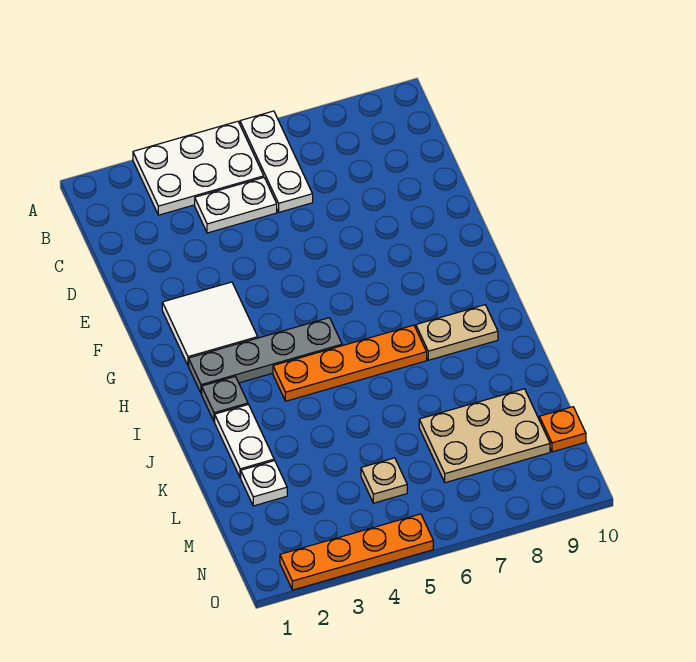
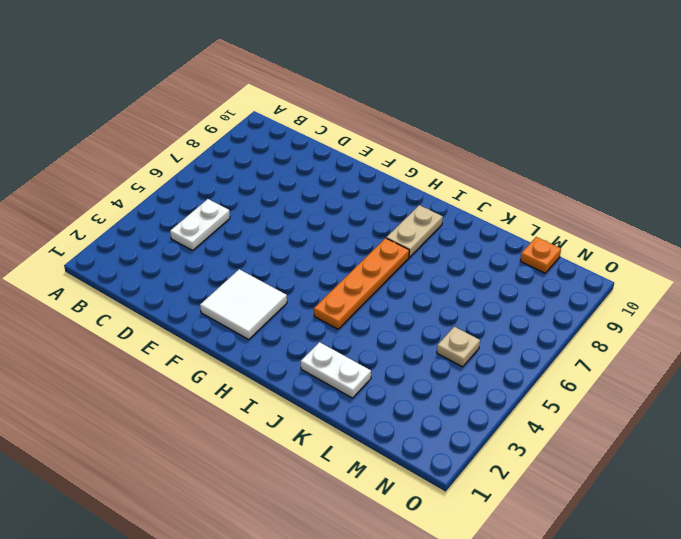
none -> white plate A3:B5 level 1
none -> white plate A6:C6 level 1
none -> grey plate H2:H5 level 1

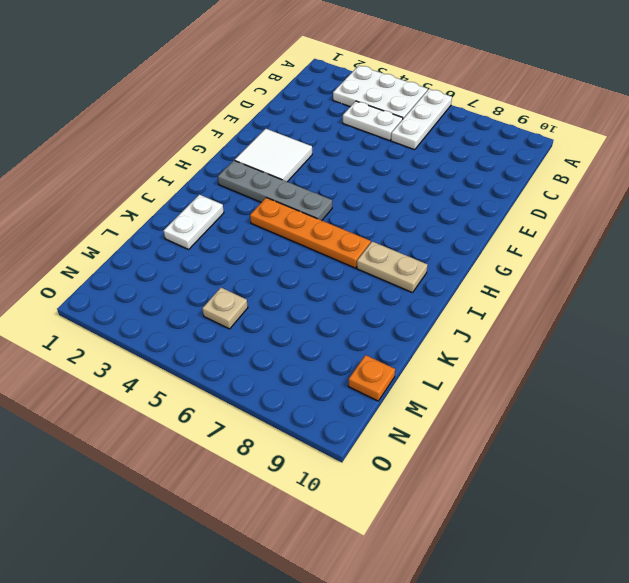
none -> grey plate I2 level 1
none -> white plate L2 level 1
none -> tan plate L7:M9 level 1

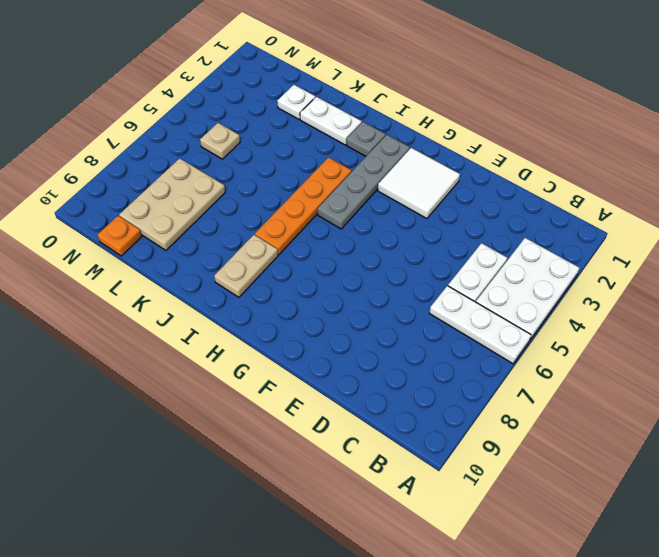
none -> orange plate O2:O5 level 1

